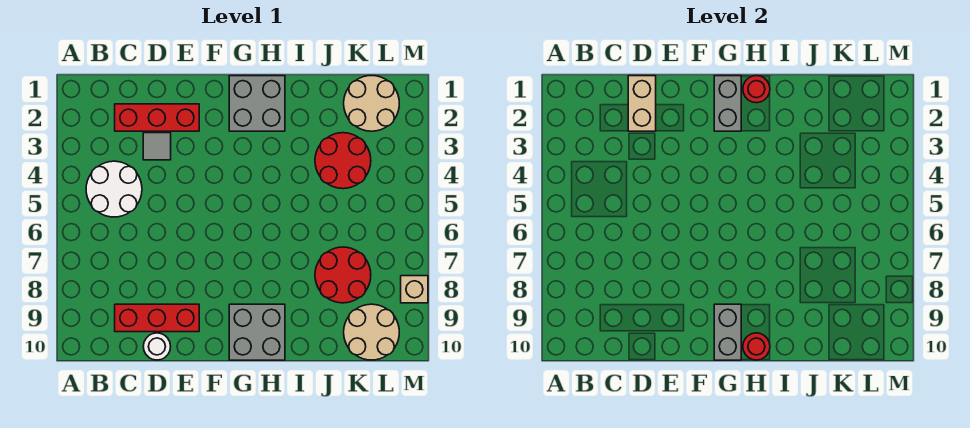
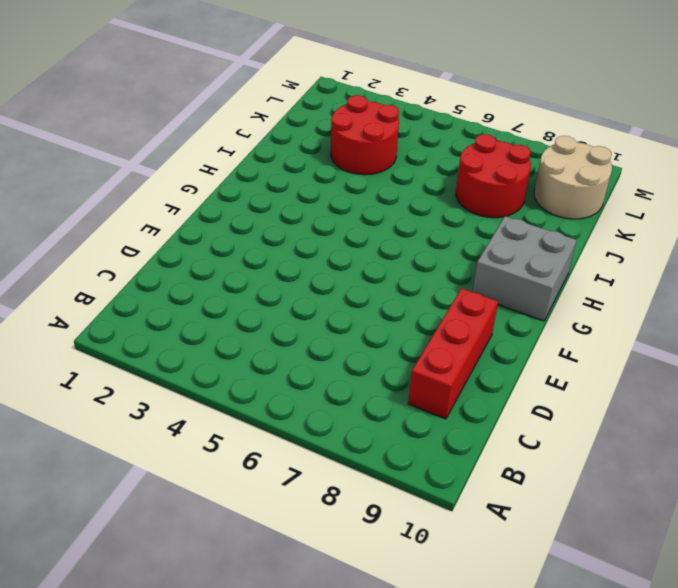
none -> white round brick B4:C5 level 1
none -> red brick C2:E2 level 1
none -> grey tile D3 level 1

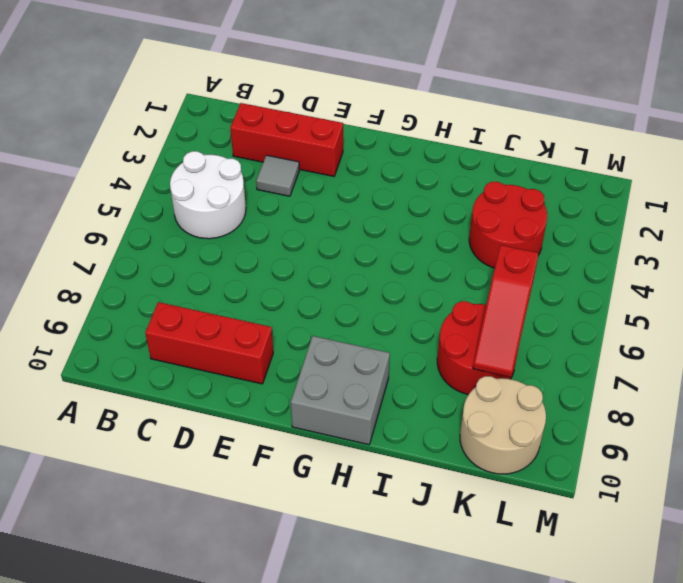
red slope K6:K8 level 2 top 6 -> none
none -> white round brick D10 level 1
none -> grey brick G1:H2 level 1
none -> tan round brick K1:L2 level 1

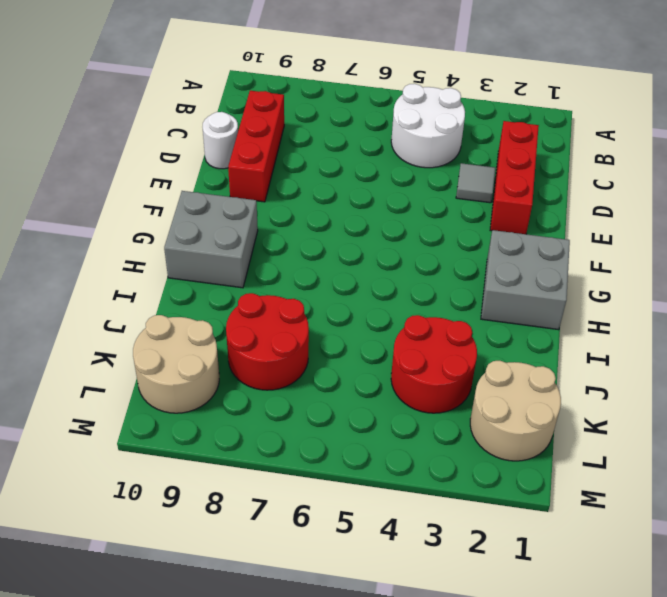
none -> tan brick M8 level 1
none -> tan brick D1:D2 level 2
none -> grey brick G1:G2 level 2

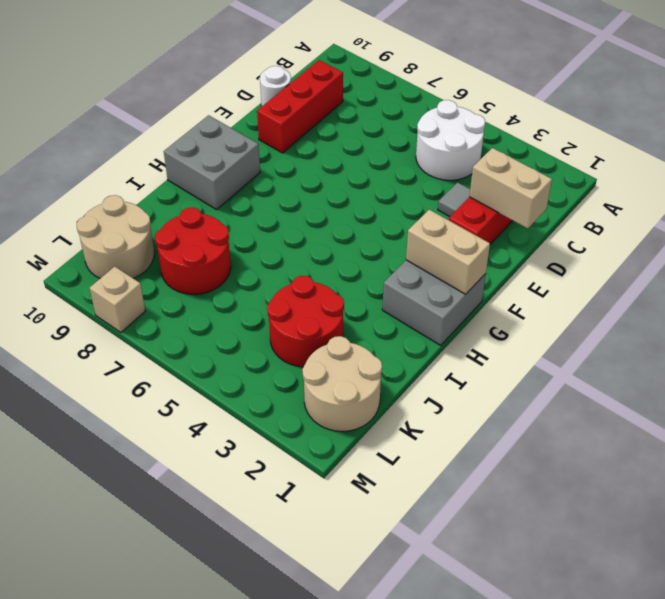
tan brick G1:G2 level 2 -> grey brick G1:G2 level 2
none -> grey brick G9:G10 level 2
none -> red round brick H1 level 2
none -> red round brick H10 level 2

